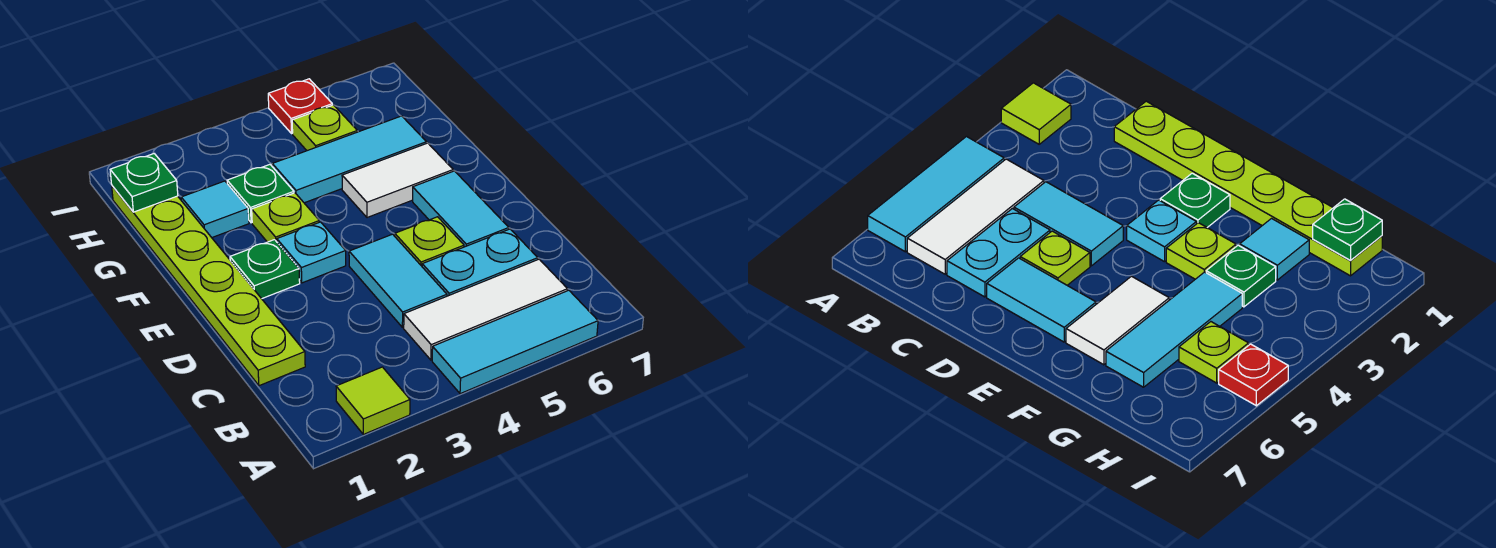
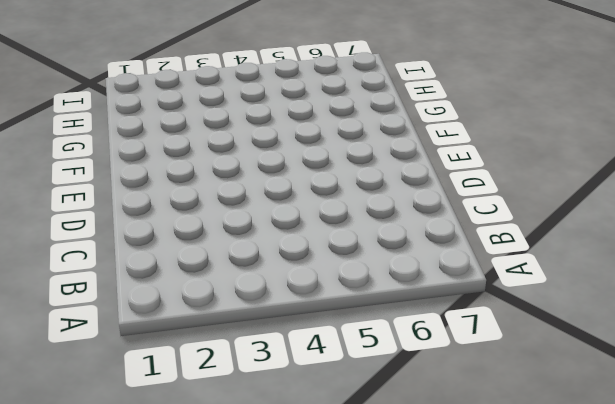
none -> lime tile A2 level 1
none -> cyan tile A4:A6 level 1
none -> white tile B4:B6 level 1

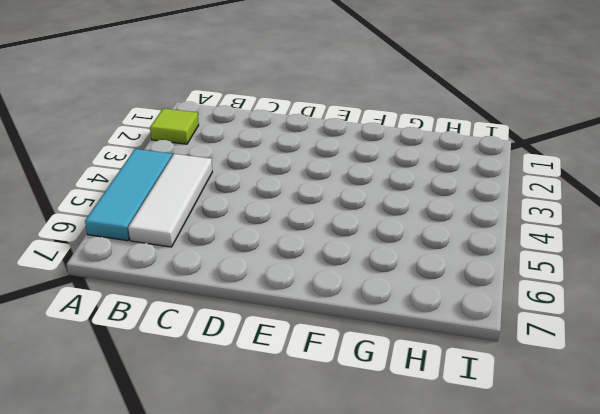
none -> lime plate C1:H1 level 1
none -> cyan tile C4:D4 level 1
none -> cyan plate C5:C6 level 1

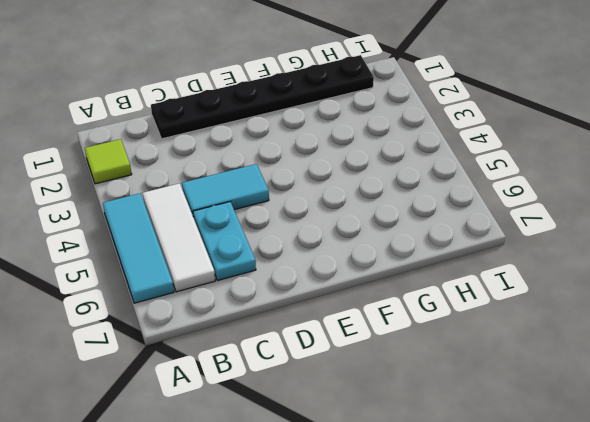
black plate C1:H1 level 1 -> lime plate C1:H1 level 1
none -> lime plate D5 level 1
none -> cyan tile D6:E6 level 1
none -> green plate E2 level 1

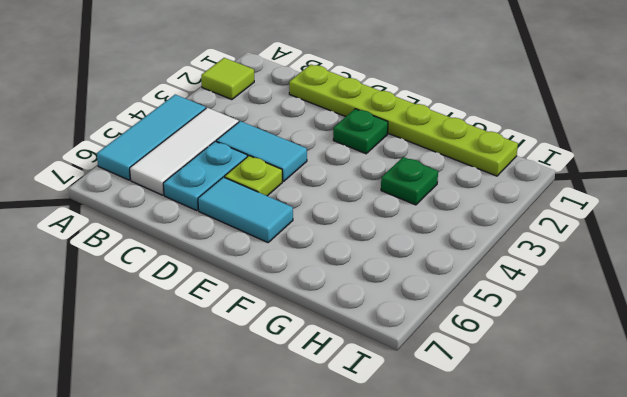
none -> cyan plate E3 level 1
none -> lime plate F3 level 1
none -> white tile F5:F6 level 1

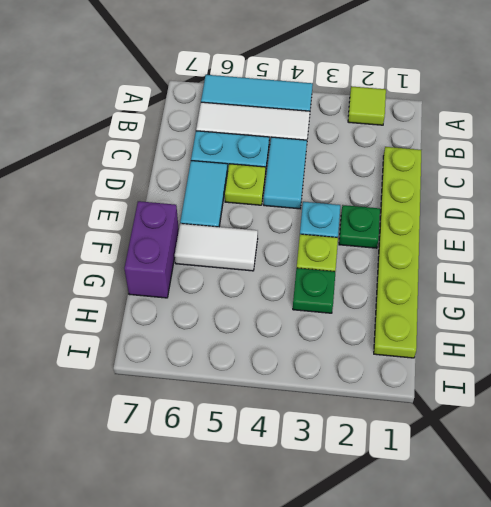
purple brick F7:G7 level 1 -> none
none -> cyan tile G2 level 1
none -> cyan tile G4:G6 level 1
none -> lime plate H5 level 1

